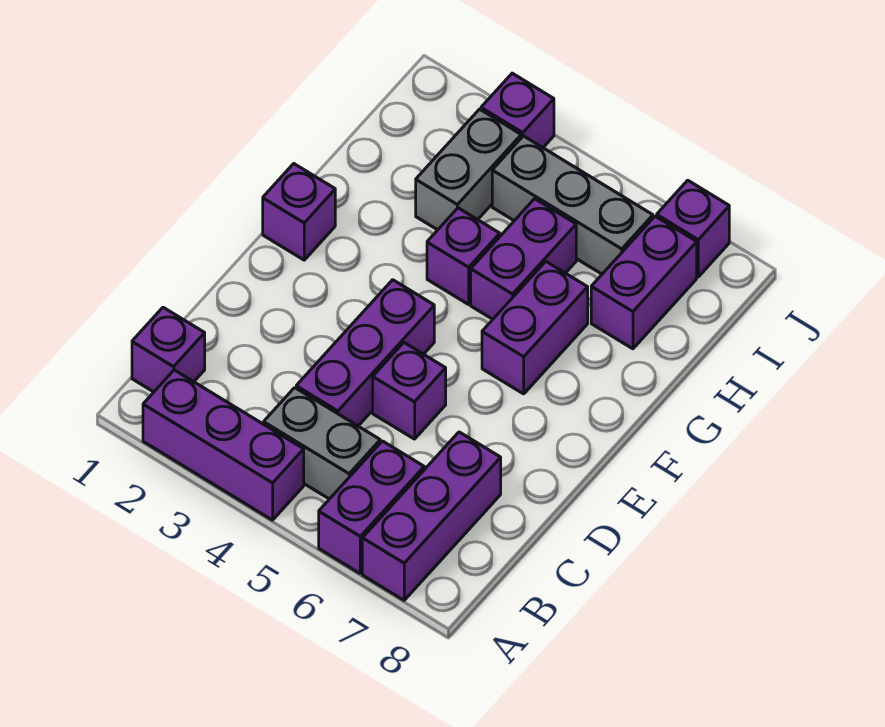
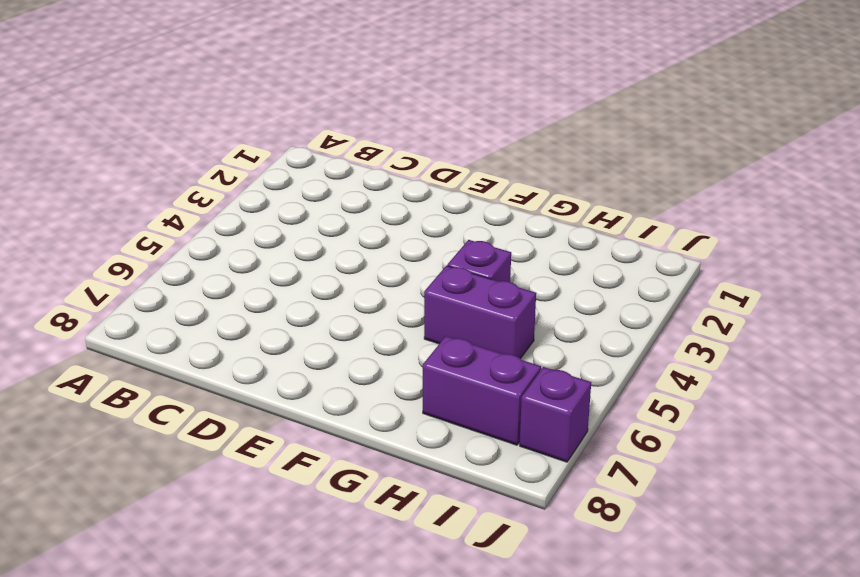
none -> purple brick A2:A4 level 1
none -> purple brick A6:B6 level 1
none -> purple brick A7:C7 level 1

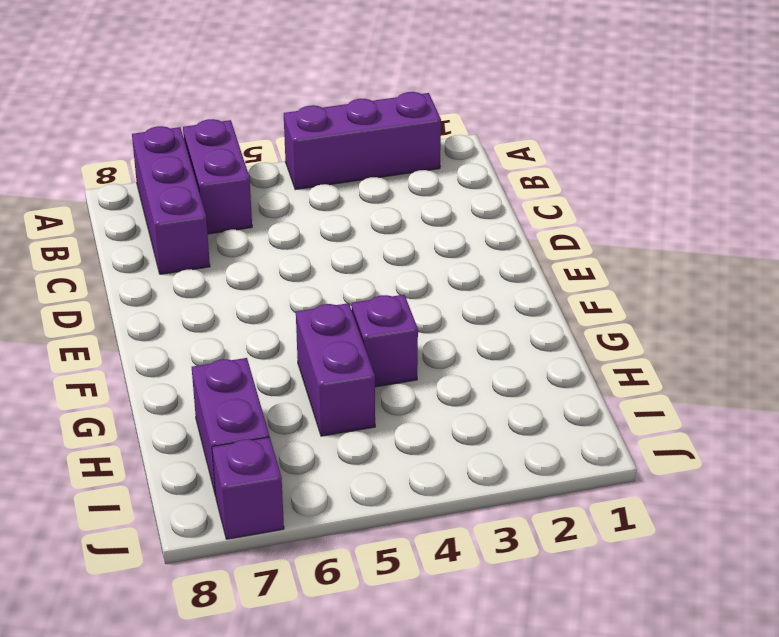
none -> purple brick B1 level 1
none -> grey brick B4:B5 level 1
none -> purple brick C4:E4 level 1

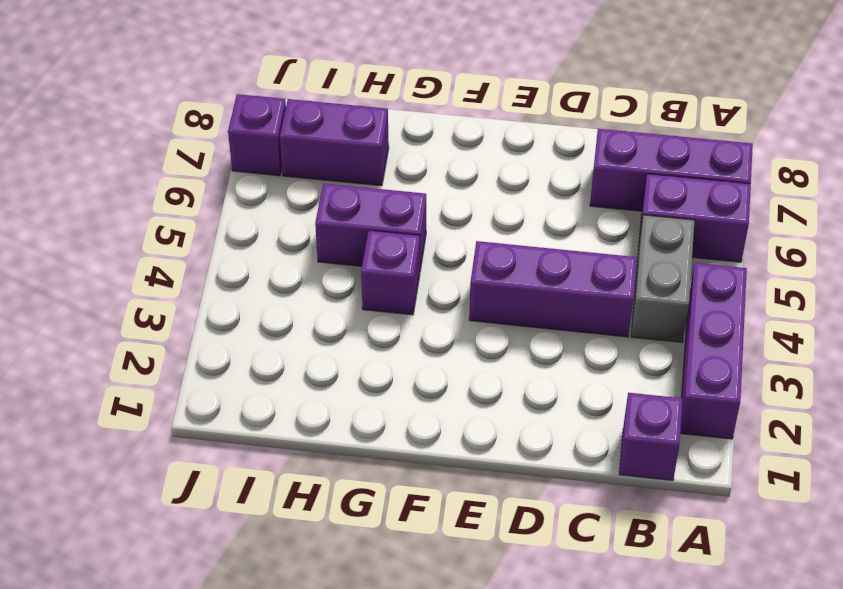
none -> purple brick D5 level 1
none -> purple brick F1 level 1
none -> purple brick F6:G6 level 1

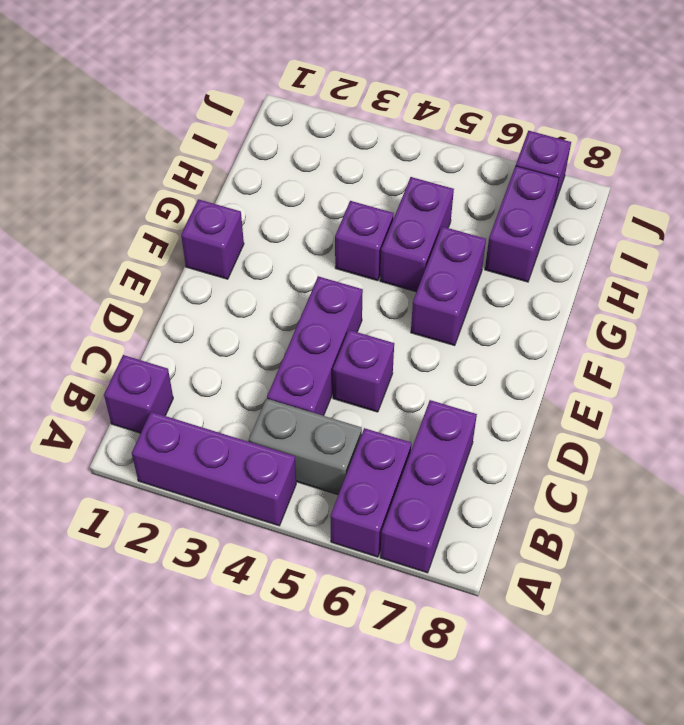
none -> grey brick H3:I3 level 1
none -> grey brick I4:I6 level 1
none -> purple brick J3 level 1

